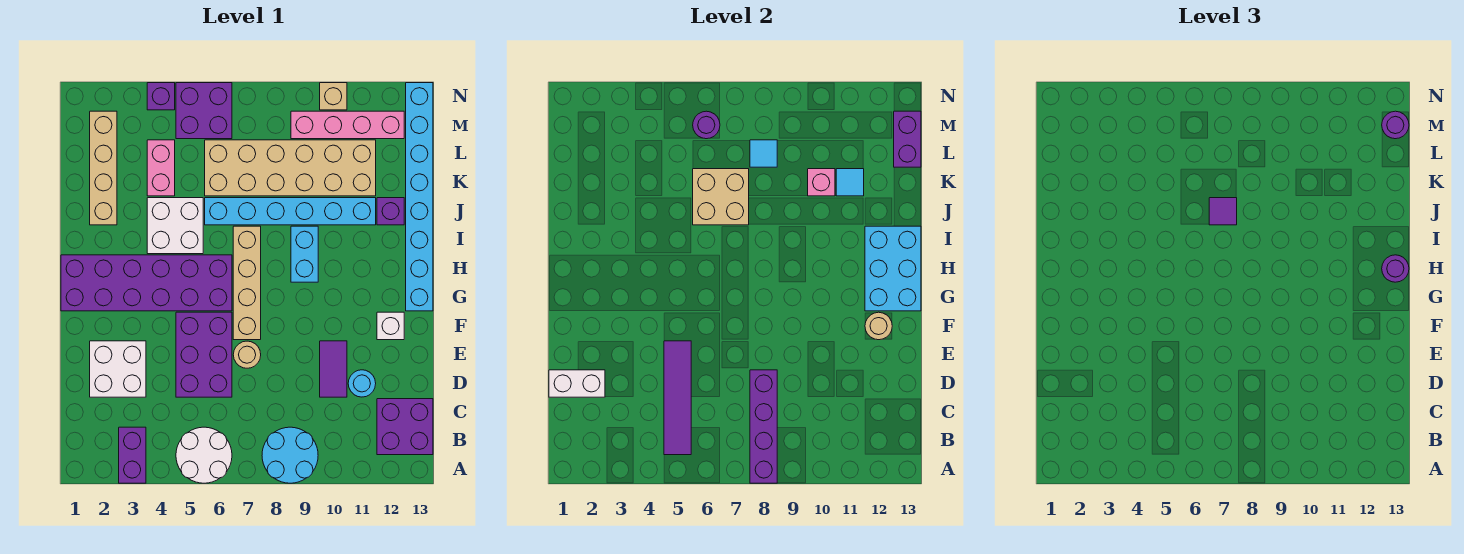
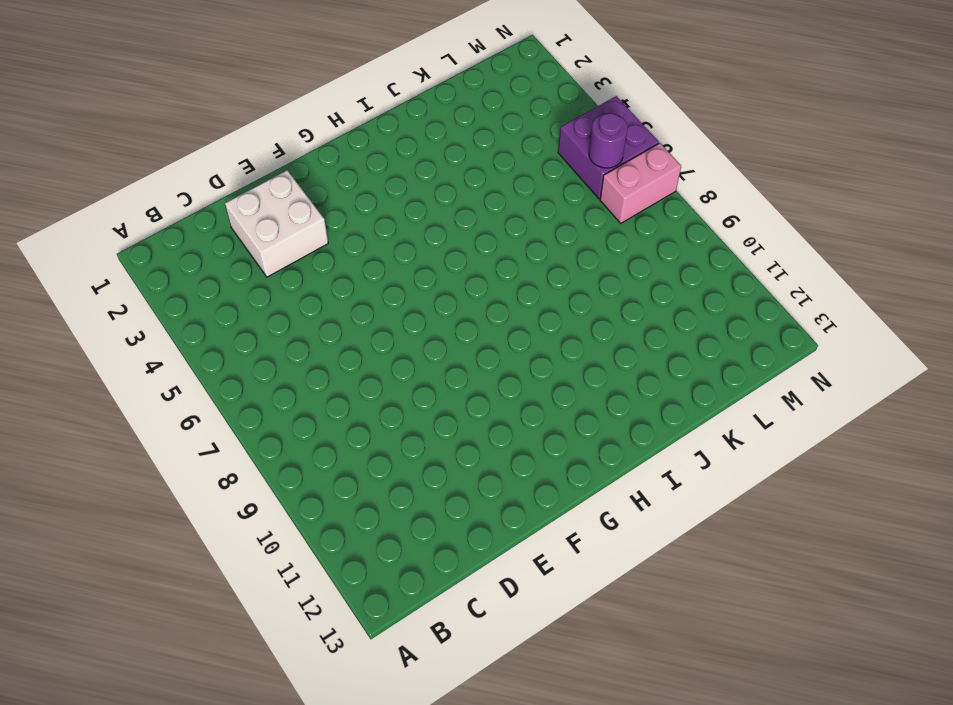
pink brick M7:N7 level 1 -> pink brick K4:L4 level 1
none -> purple brick A3:B3 level 1
none -> white round brick A5:B6 level 1
none -> cyan round brick A8:B9 level 1
none -> purple brick B12:C13 level 1

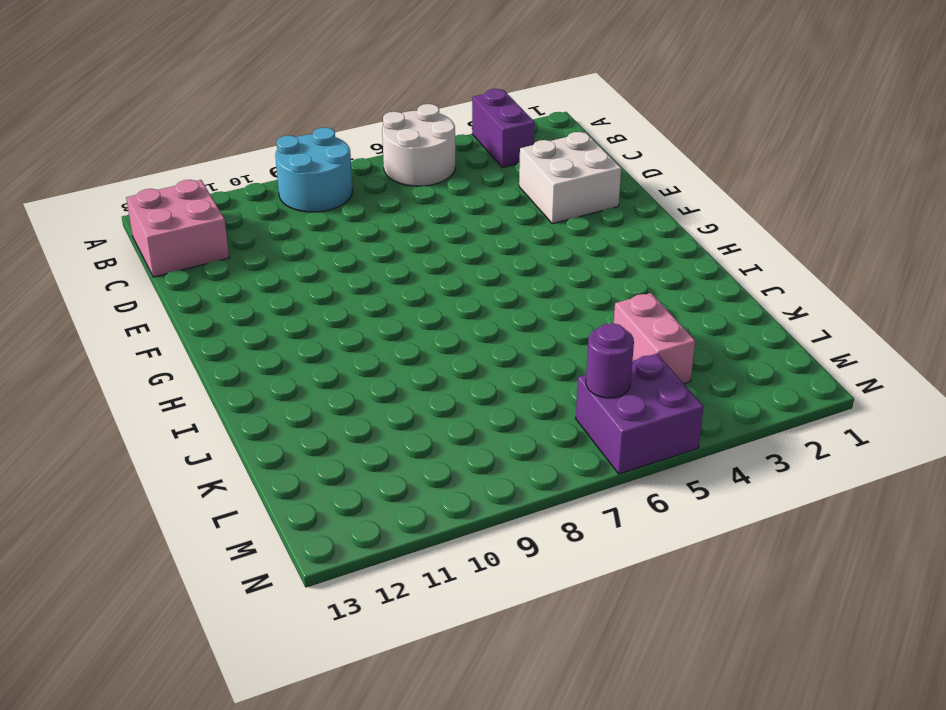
pink brick B12:C13 level 1 -> purple brick B12:C13 level 1
none -> purple brick D5:F6 level 1
none -> purple tile D10:E10 level 1
none -> cyan round brick D11 level 1
none -> tan round brick E7 level 1

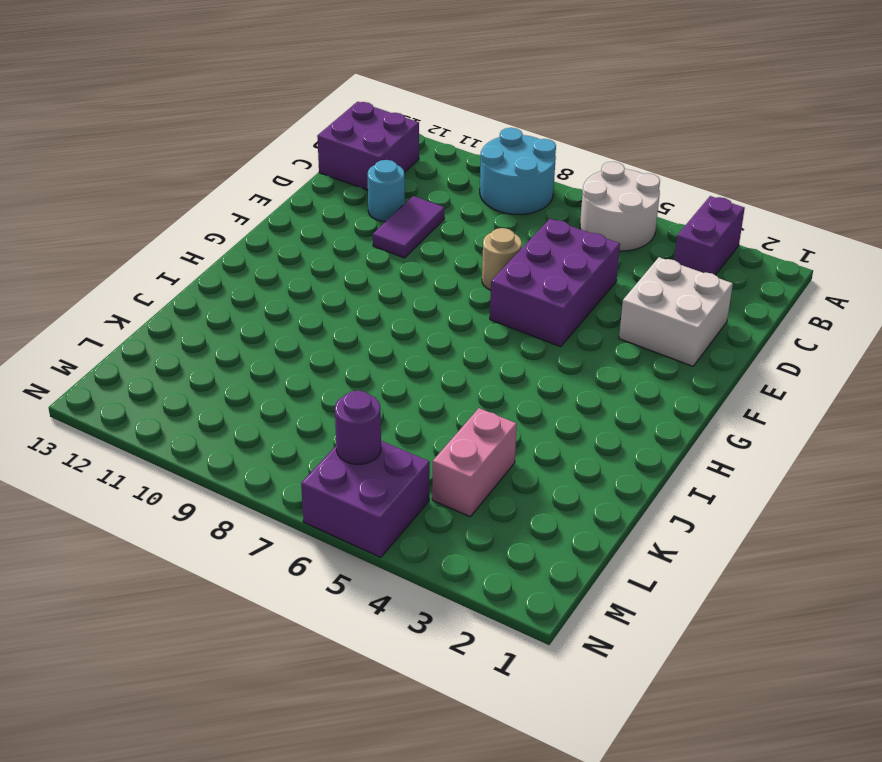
none -> tan brick F7:I7 level 1
none -> white brick F12 level 1
none -> purple brick G1:H6 level 1
none -> cyan brick G13:N13 level 1

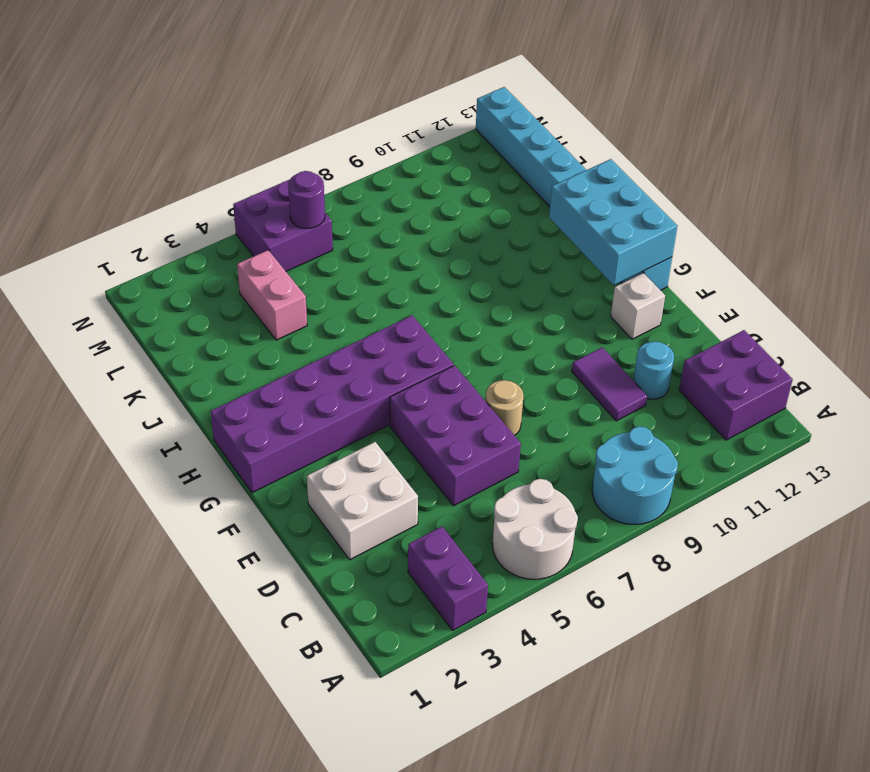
none -> tan brick F7:I7 level 1
none -> cyan brick H9:I9 level 1
none -> white brick I4:J5 level 1
none -> tan brick J2:M2 level 1

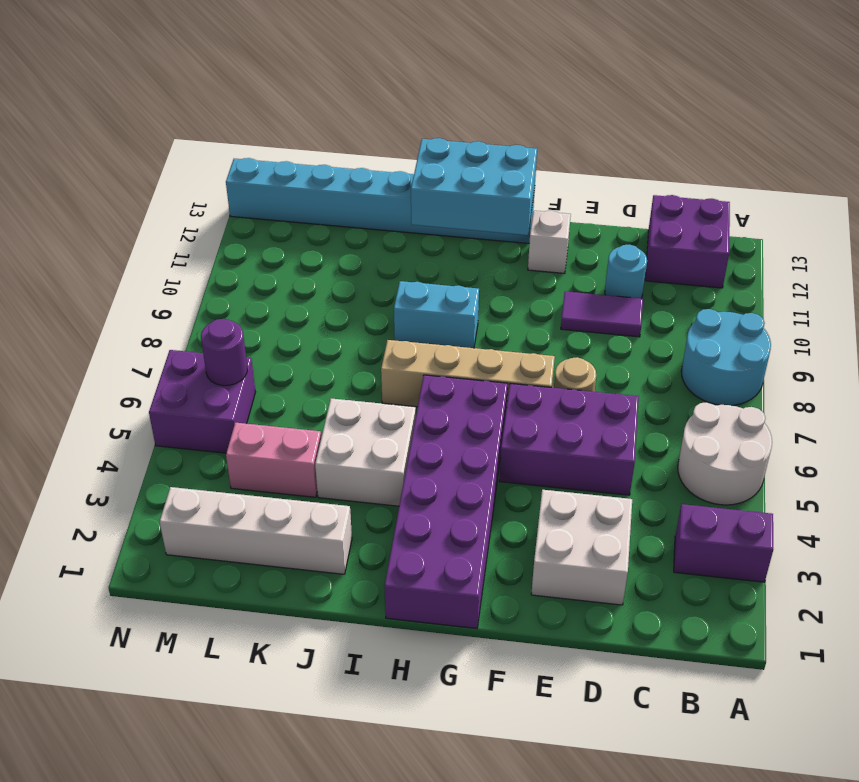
white brick J2:M2 level 1 -> tan brick J2:M2 level 1
none -> cyan brick J6:J11 level 1
none -> purple brick J12 level 1
none -> tan brick K6:L11 level 1
none -> pink brick M9:M12 level 1

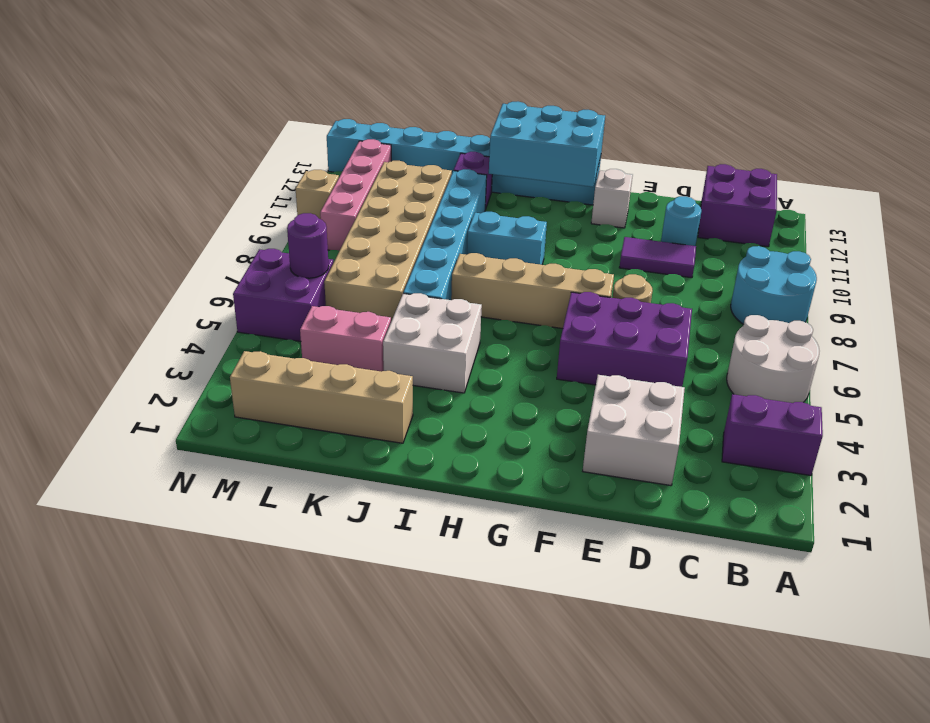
none -> purple brick G1:H6 level 1
none -> purple brick N4 level 1
none -> purple brick A8:D8 level 2
none -> purple tile B5:E5 level 2

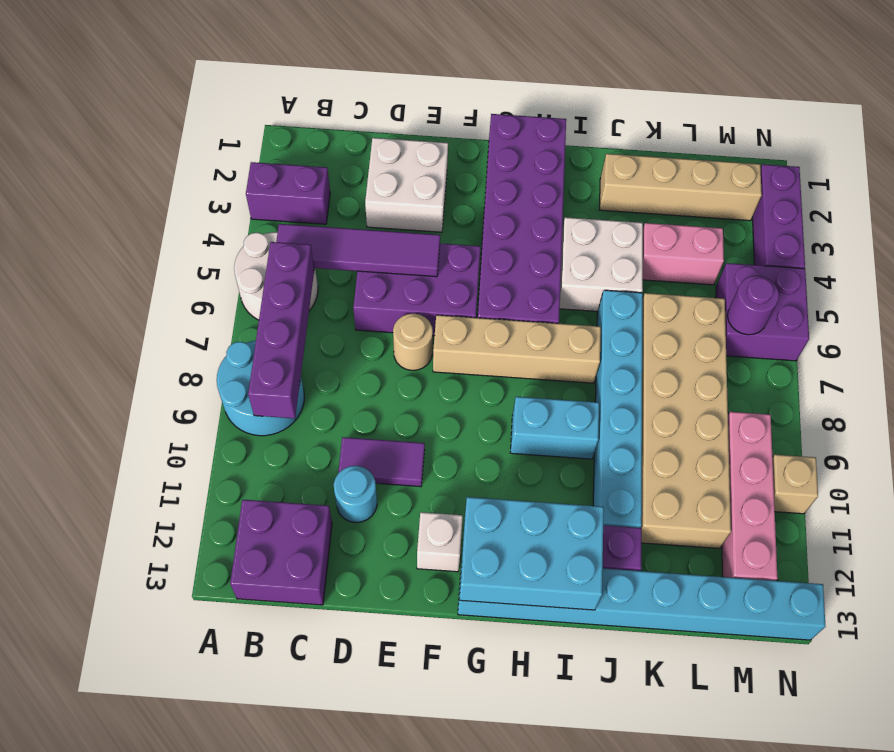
purple brick B6:B9 level 2 -> purple brick A8:D8 level 2
purple brick N2:N4 level 1 -> purple brick N4 level 1
none -> white brick D1:D2 level 2
none -> tan round brick F12 level 2
none -> tan brick J6:K7 level 2
none -> pink brick K10 level 2

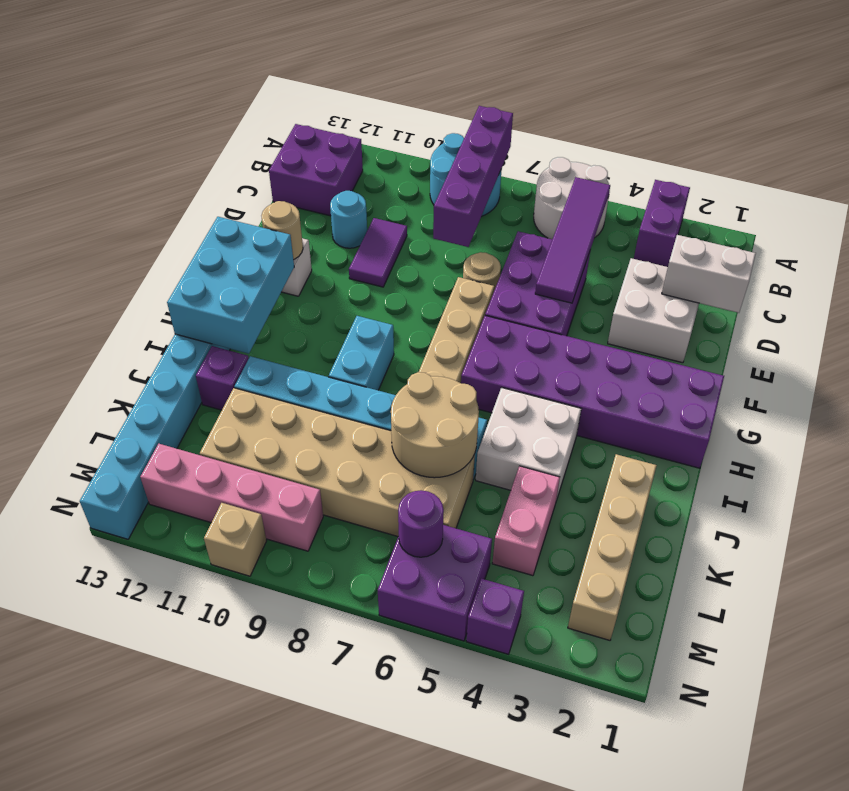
tan round brick J6:K7 level 2 -> tan brick J6:K7 level 2
none -> pink brick K10 level 2
none -> cyan tile K11 level 2
none -> cyan tile L8 level 2
none -> purple brick L13:M13 level 2

